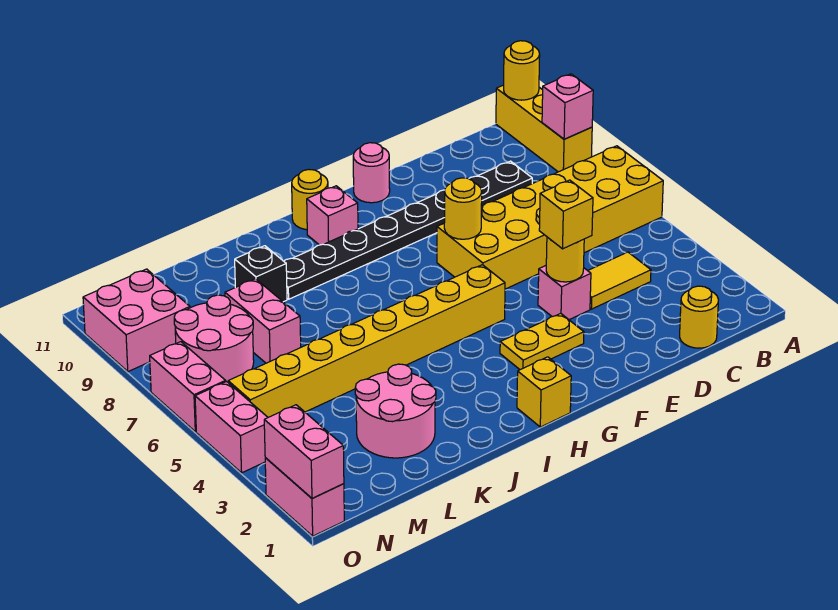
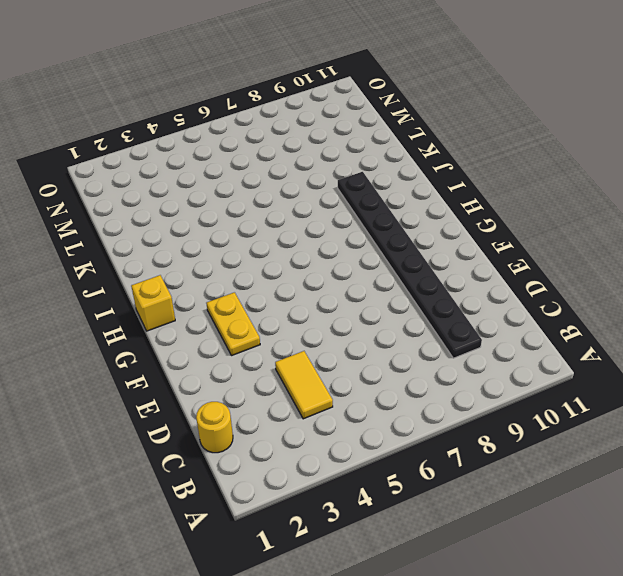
none -> yellow brick A6:F7 level 1
none -> yellow brick A9:A11 level 1
none -> pink brick E4 level 1

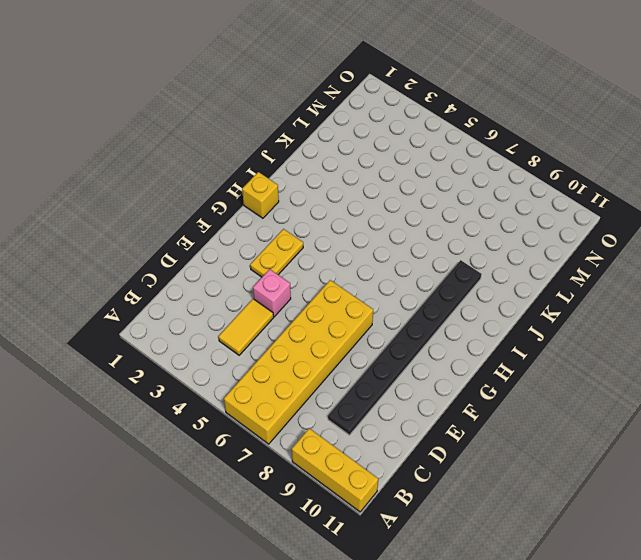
none -> yellow round brick C1 level 1
none -> pink round brick F11 level 1
none -> yellow brick G5:N5 level 1

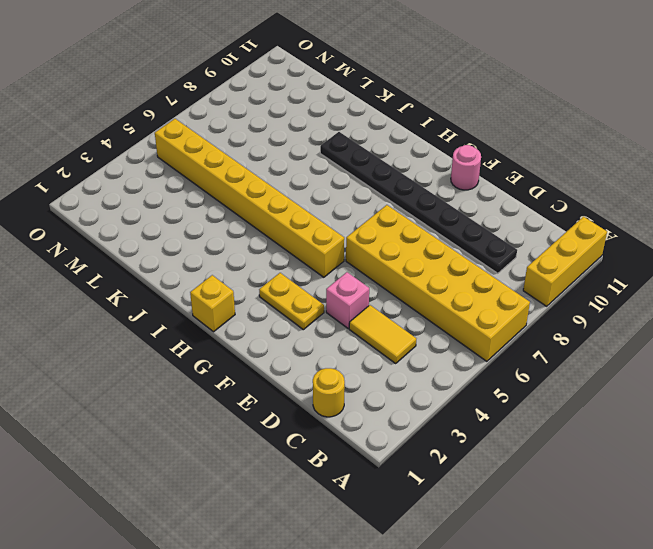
none -> pink brick H10 level 1
none -> yellow round brick H11 level 1
none -> pink round brick K2:L3 level 1

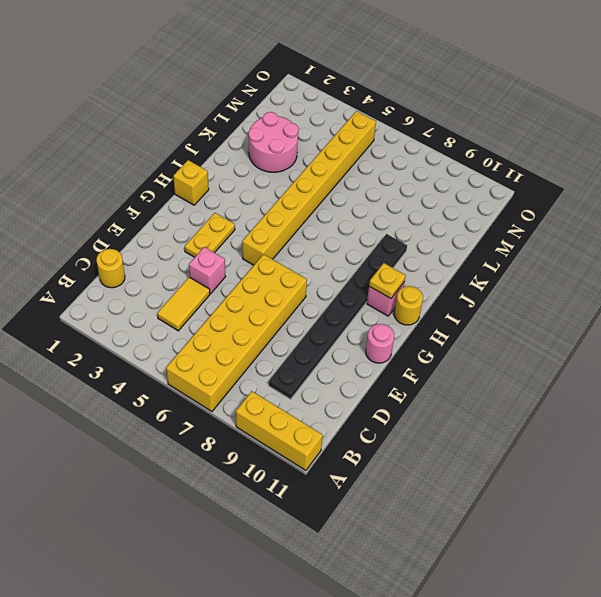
yellow plate H10 level 2 -> none
none -> black brick K9 level 1
none -> pink brick L7:L8 level 1
none -> pink round brick M7:N8 level 1

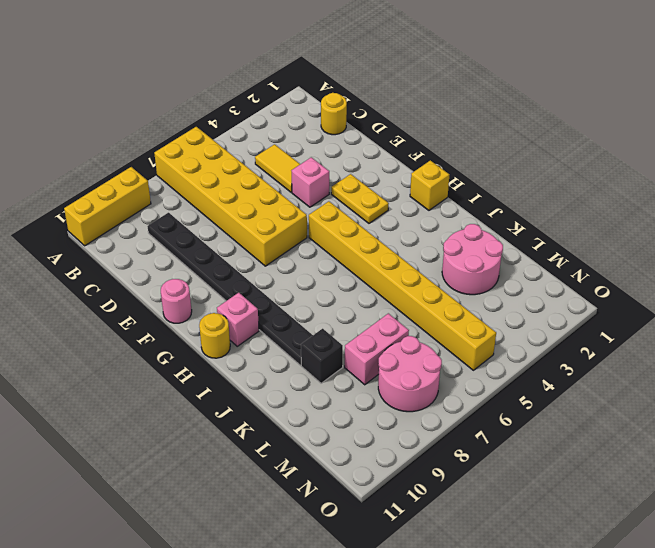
none -> pink brick N9:O10 level 1
none -> pink brick O1:O2 level 1
none -> pink brick O4:O5 level 1

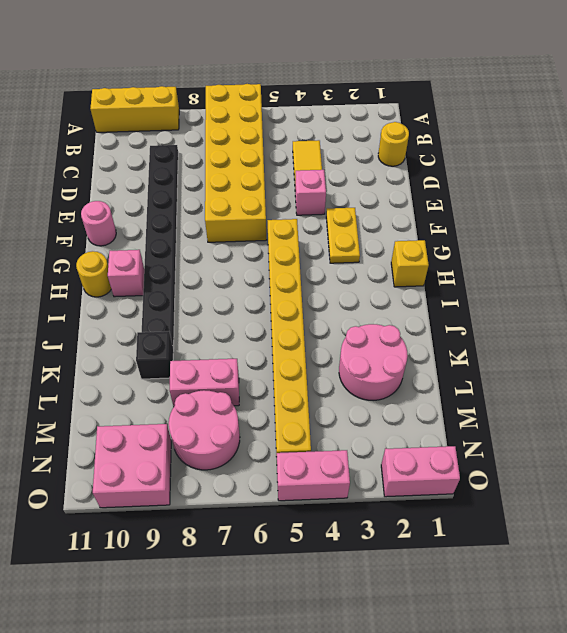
none -> pink brick O6:O7 level 1
none -> pink brick A9 level 2
none -> yellow round brick A11 level 2

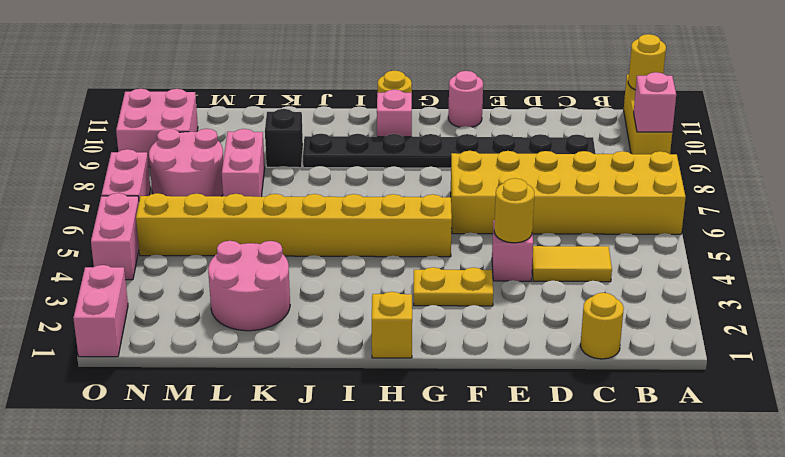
none -> yellow round brick F7 level 2
none -> pink brick O1:O2 level 2
none -> yellow brick E4 level 3

